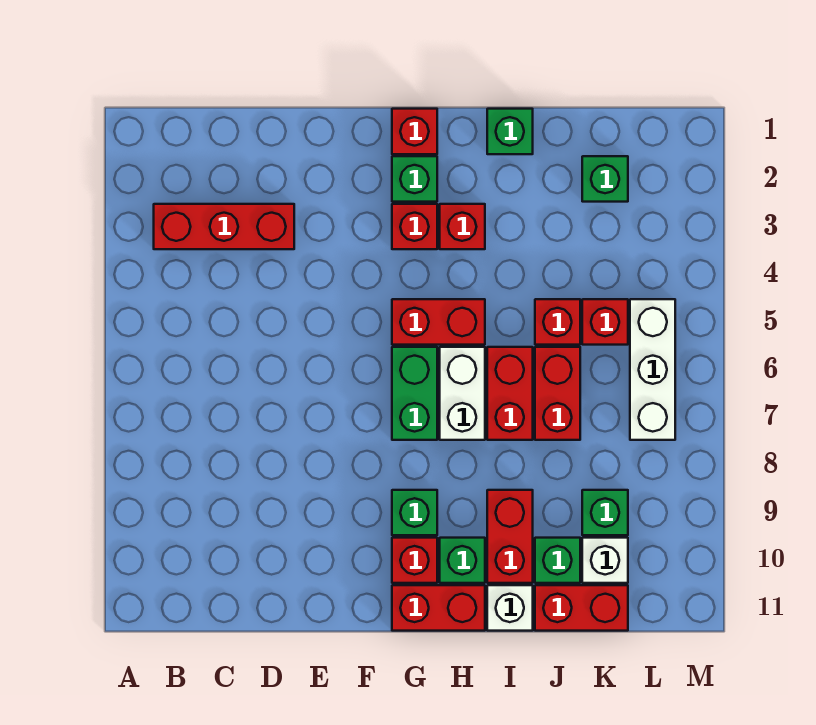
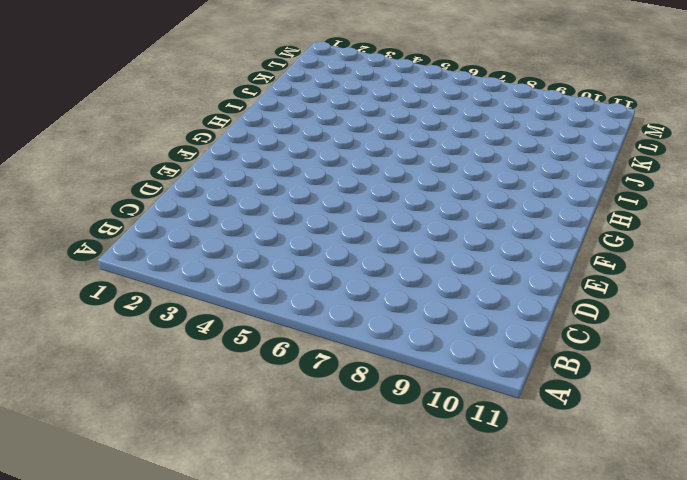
none -> red brick B3:D3 level 1
none -> red brick G1 level 1
none -> green brick G2 level 1

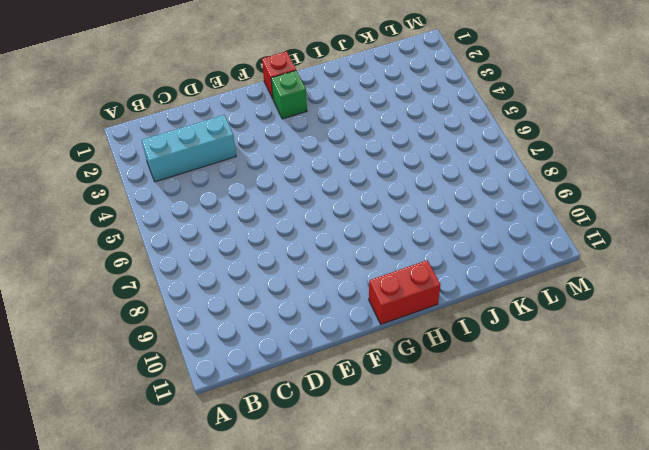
cyan brick B3:D3 level 1 -> red brick B3:D3 level 1
none -> red brick G3 level 1
none -> red brick G5:H5 level 1
none -> green brick G6:G7 level 1

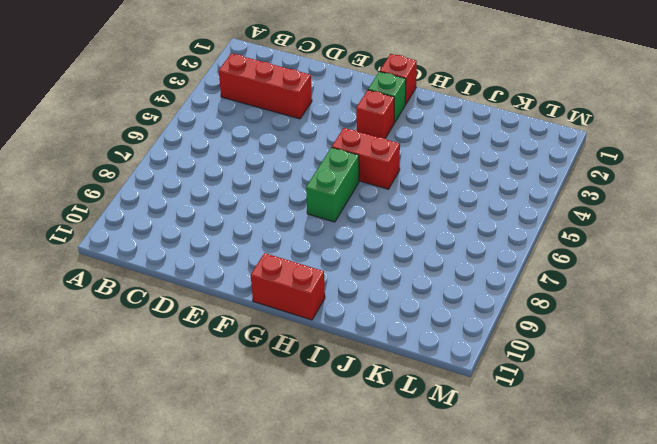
none -> green brick G9 level 1
none -> red brick G10 level 1
none -> red brick H3 level 1

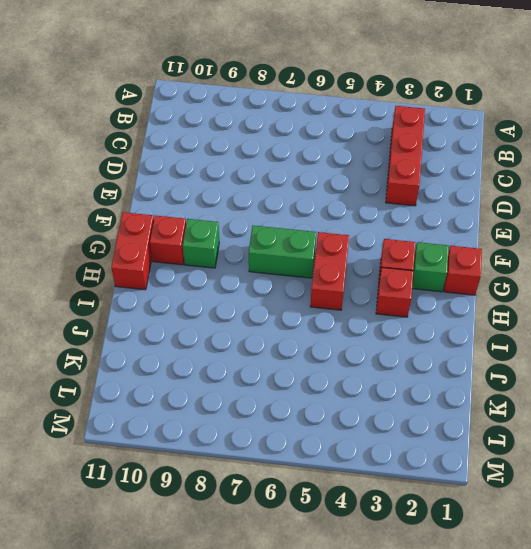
none -> white brick H6:H7 level 1
none -> green brick H10 level 1
none -> green brick I1 level 1

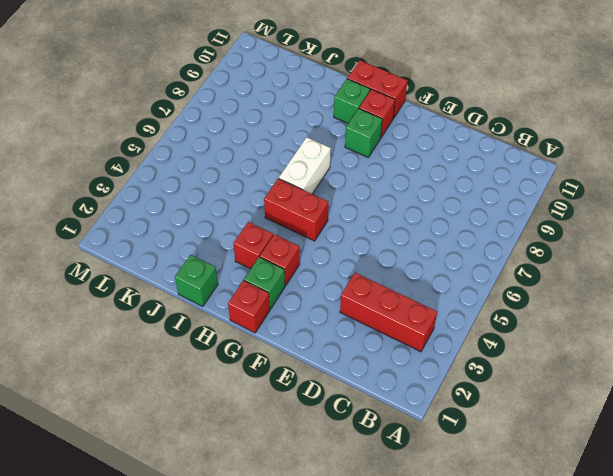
none -> green brick G6:G7 level 1
none -> red brick I6:I7 level 1
none -> red brick I9:I10 level 1

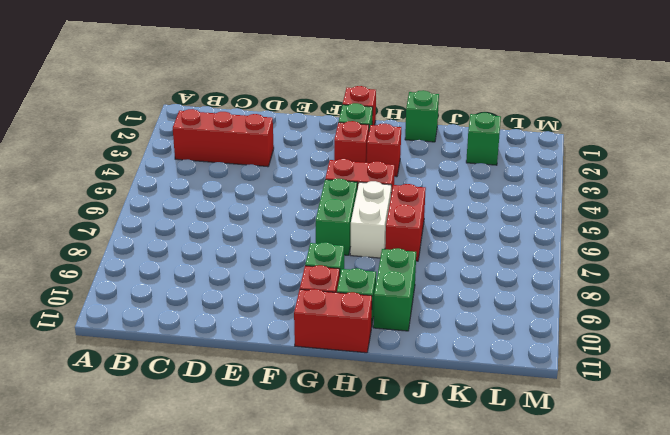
green brick I9:I10 level 1 -> red brick I9:I10 level 1
none -> white brick I11 level 1
none -> red brick J5 level 1
none -> red brick J6:J7 level 1

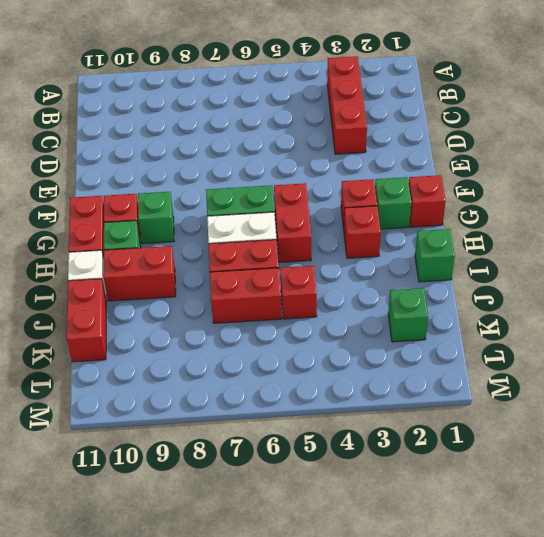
none -> green brick J10 level 1
none -> red brick K5 level 1
none -> green brick K9 level 1

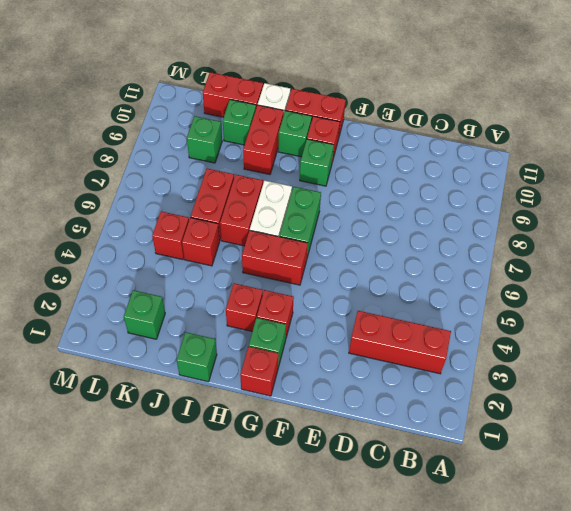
none -> white brick K10 level 1
none -> white brick L5:L7 level 1

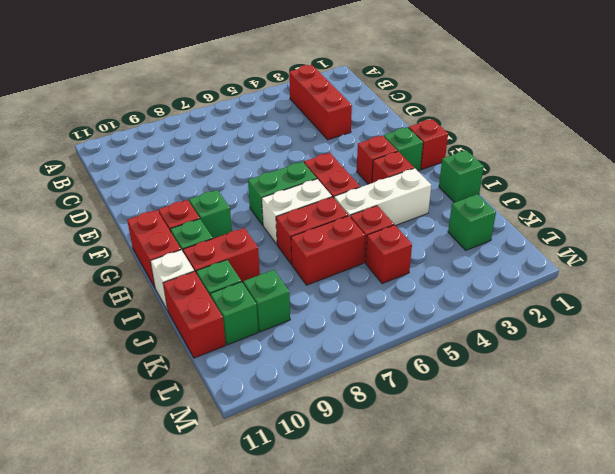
white brick I3:I5 level 1 -> white brick L5:L7 level 1
green brick K10 level 1 -> white brick K10 level 1

